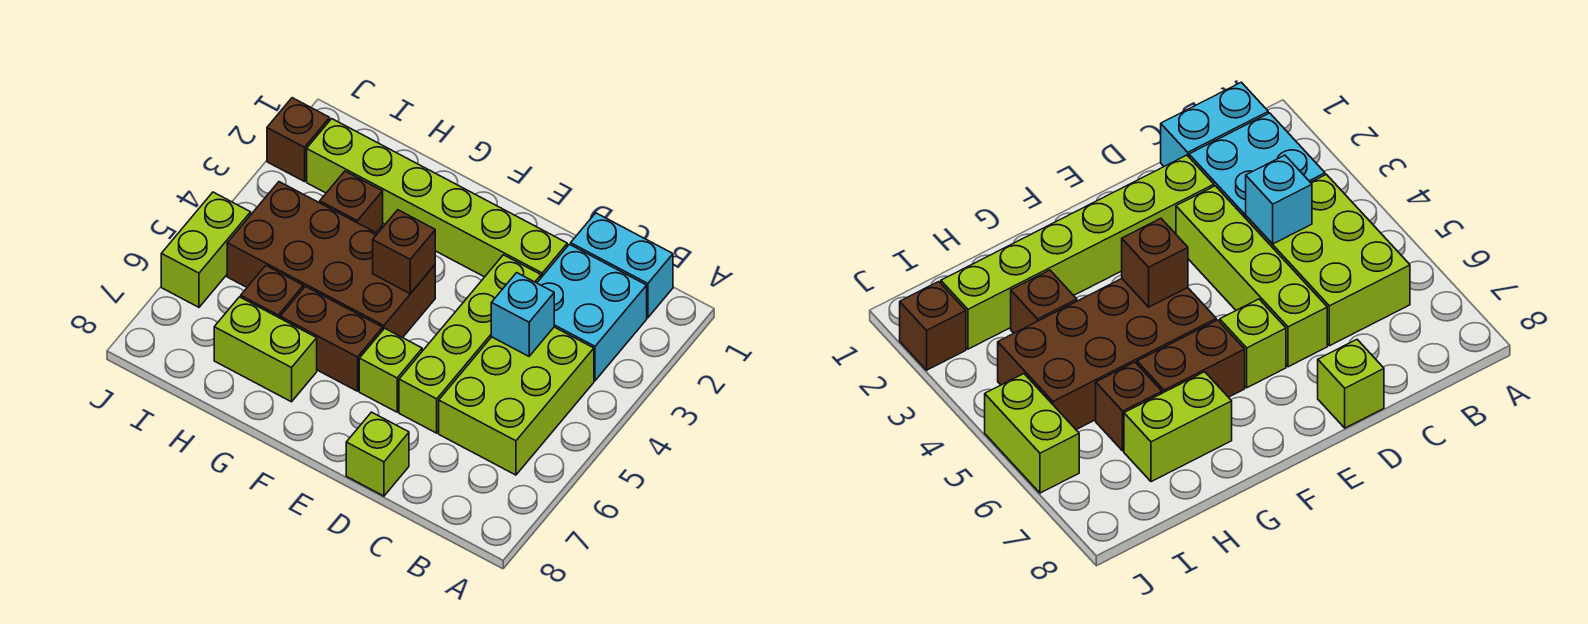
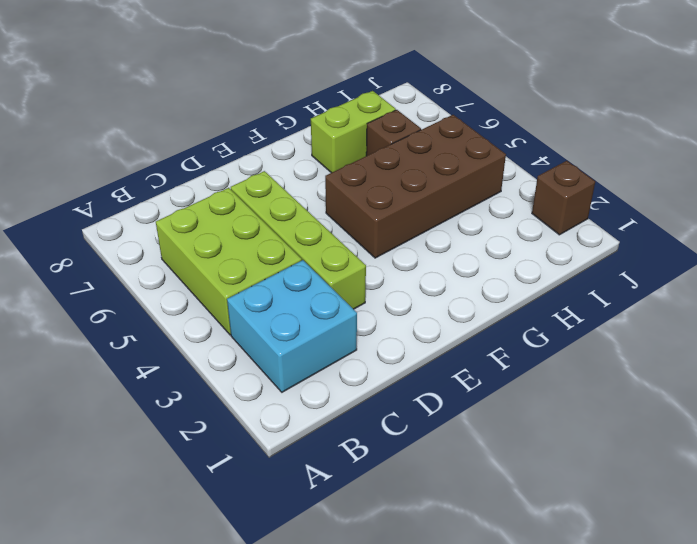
none -> cyan brick B1:C1 level 1
none -> lime brick D2:I2 level 1
none -> lime brick D8 level 1

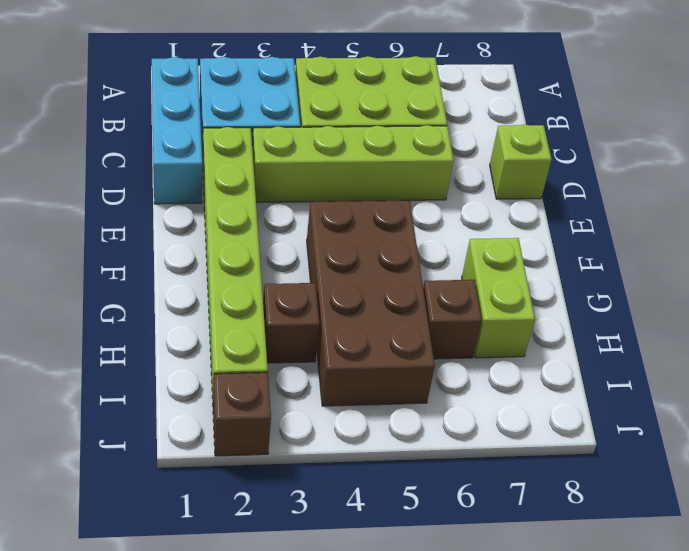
cyan brick B1:D1 level 1 -> cyan brick B1:C1 level 1
none -> lime brick E6 level 1
none -> brown brick F6:G6 level 1
none -> lime brick J5:J6 level 1

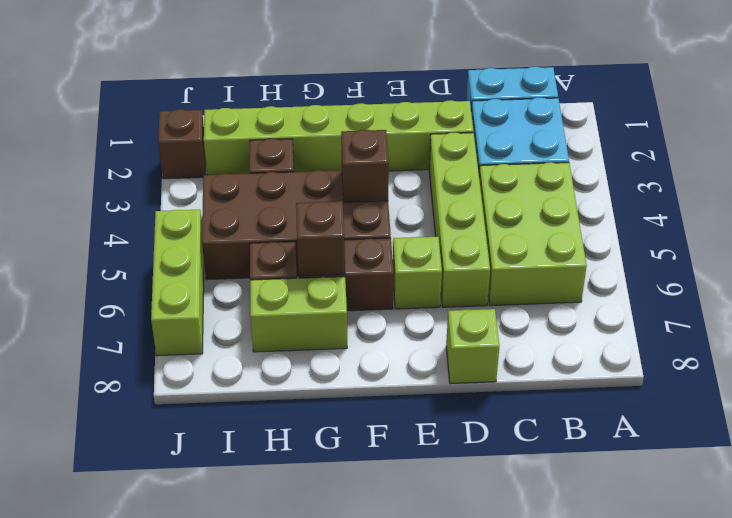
brown brick G6 level 2 -> none
lime brick J5:J7 level 1 -> lime brick J5:J6 level 1
none -> cyan brick C4 level 2

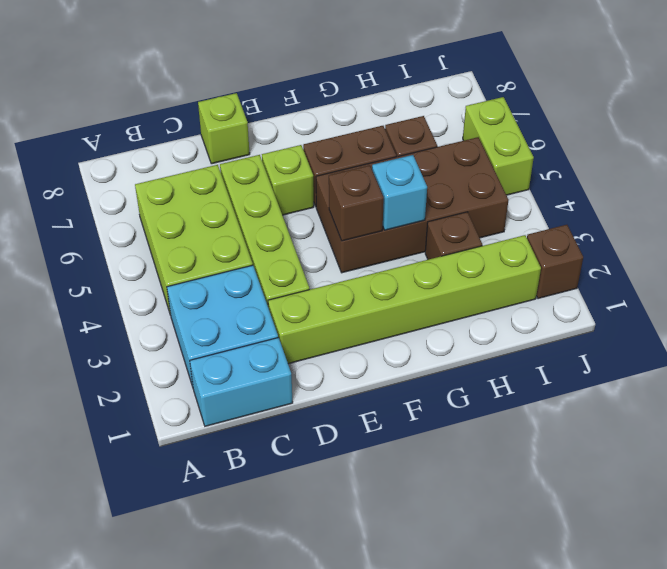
cyan brick G4 level 2 -> cyan brick C4 level 2
none -> lime brick G7:H7 level 1

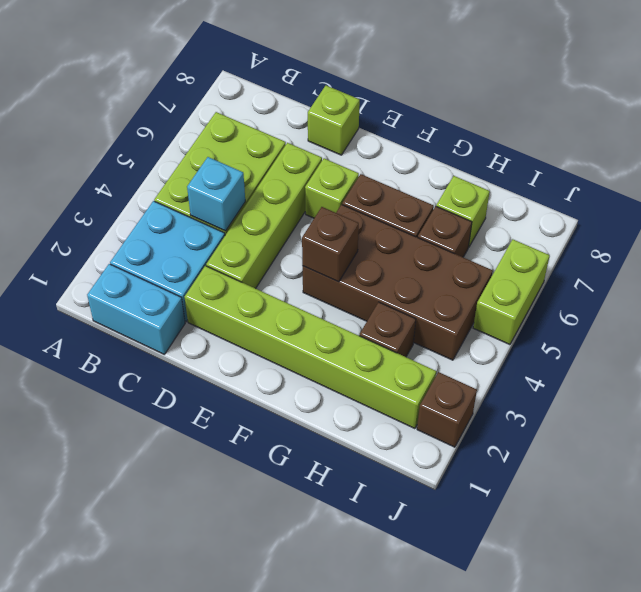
lime brick H7 level 1 -> lime brick G7:H7 level 1

